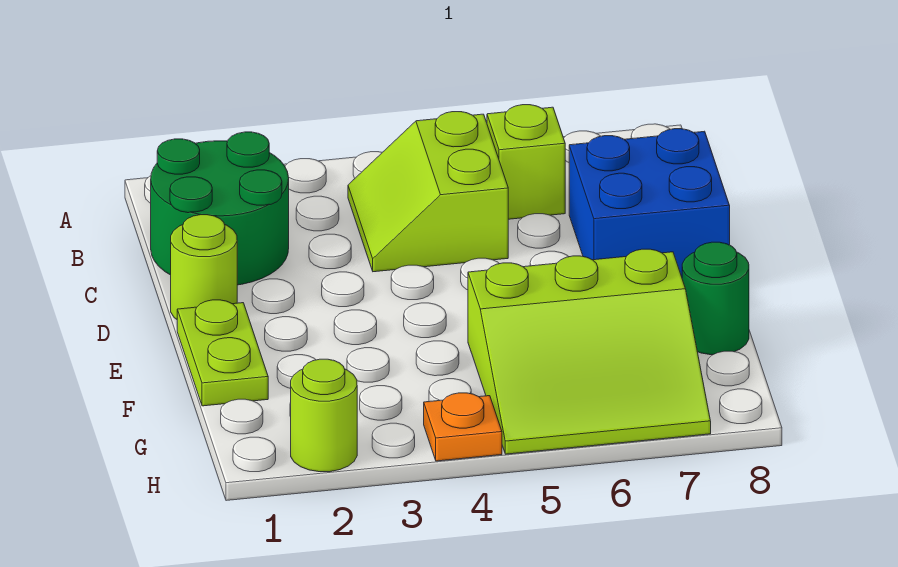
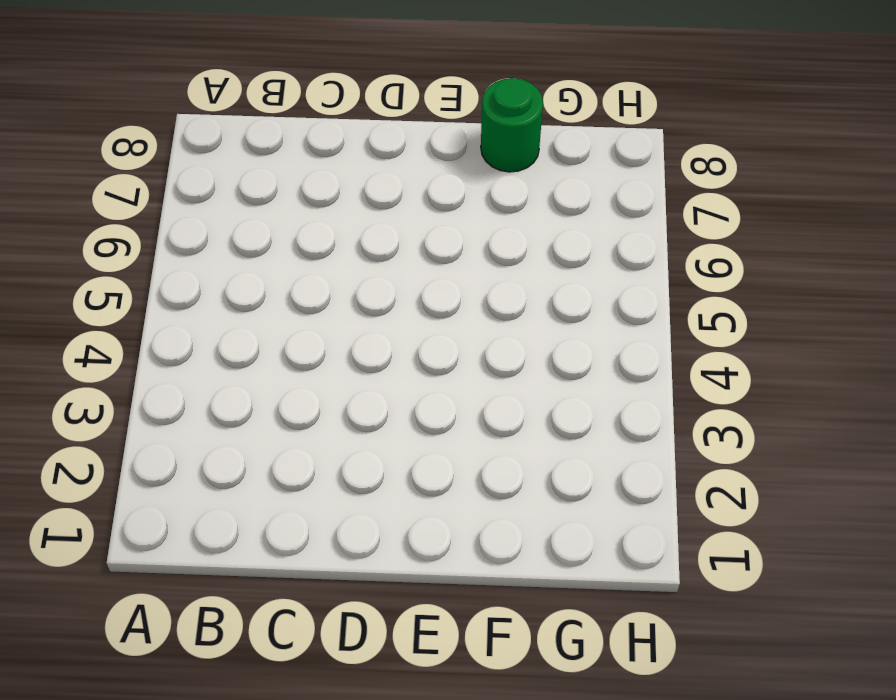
none -> green round brick B1:C2 level 1
none -> lime slope B4:C5 level 1 top 5

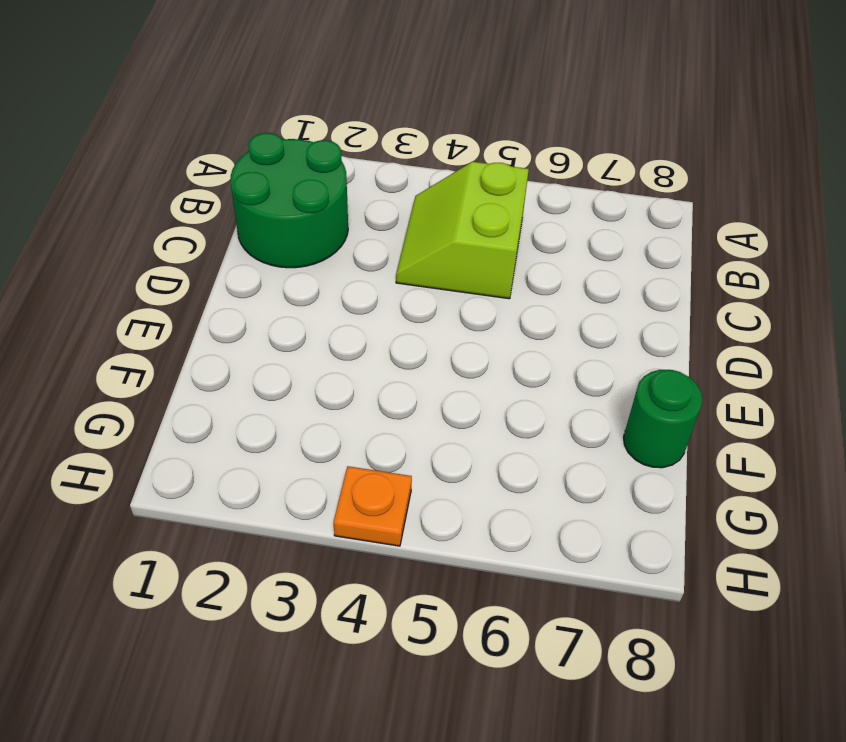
none -> lime brick B6 level 1
none -> blue brick C7:D8 level 1

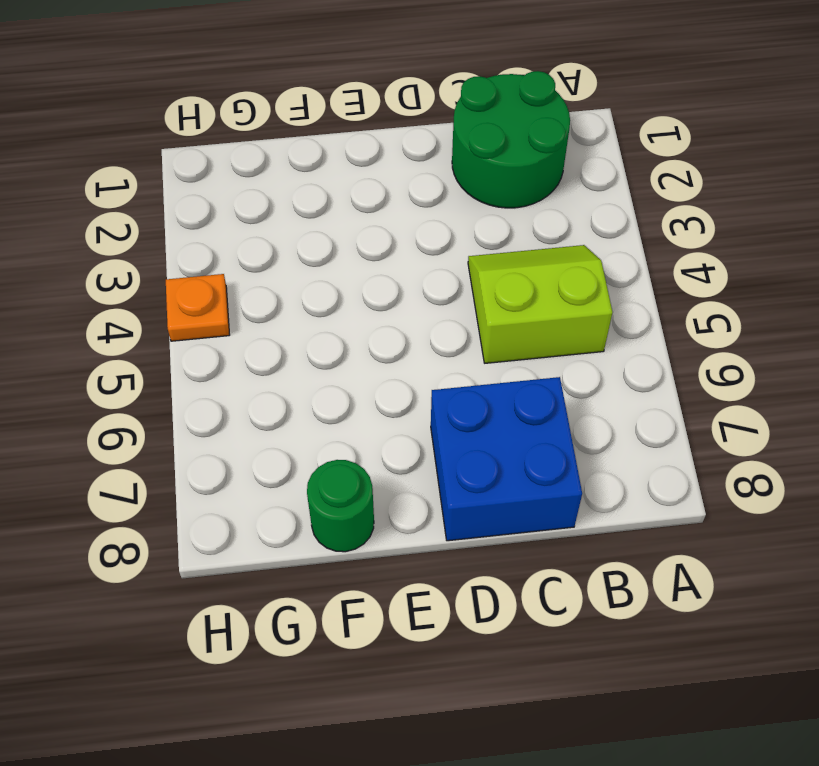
none -> lime brick B6 level 1
none -> lime round brick D1 level 1

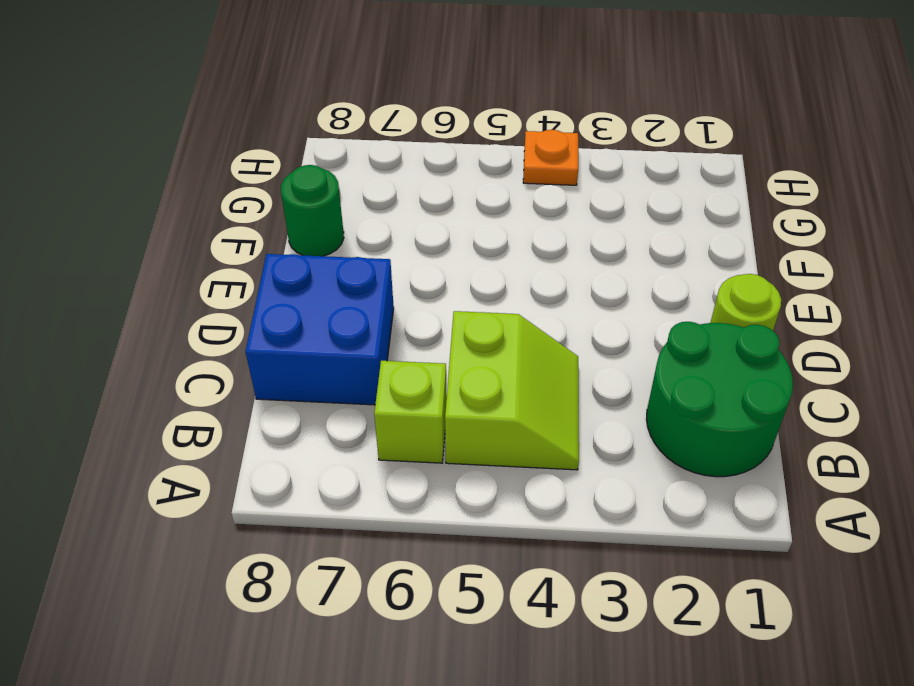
none -> lime plate E1:F1 level 1
none -> lime slope F5:H7 level 1 top F

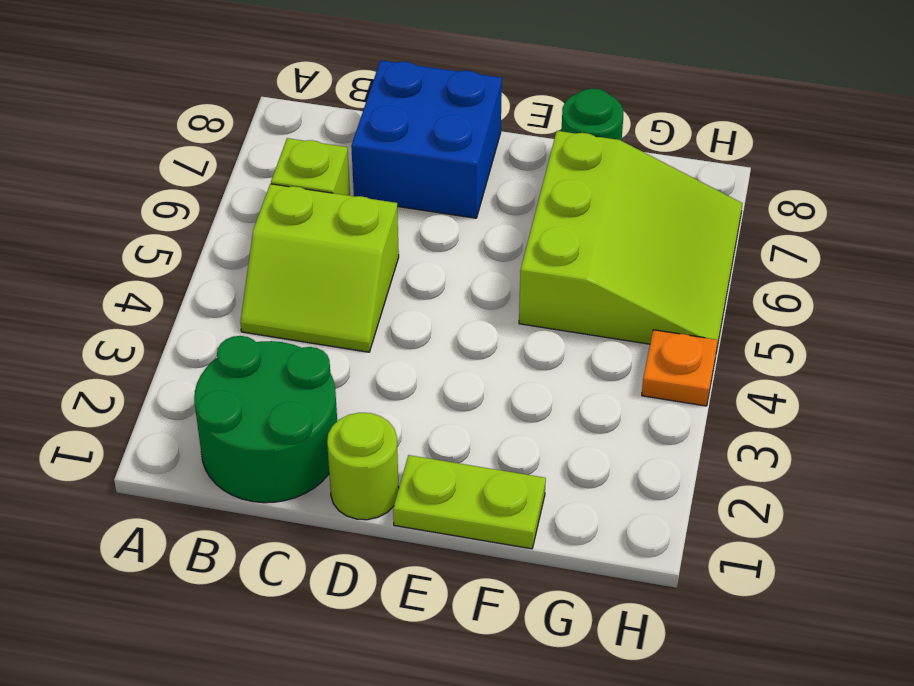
none -> lime round brick H2 level 1

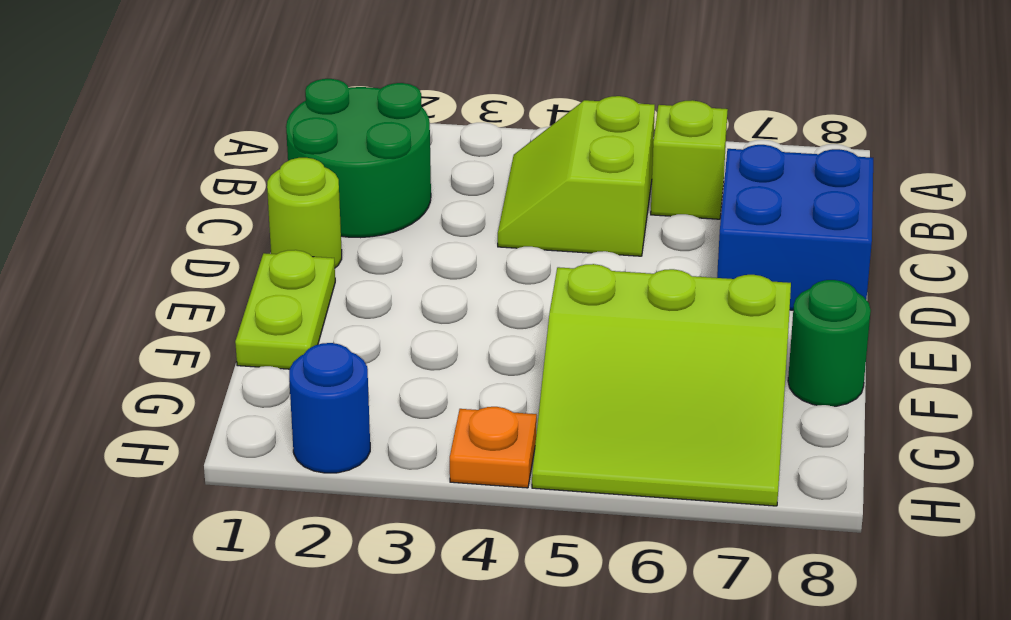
blue round brick H2 level 1 -> lime round brick H2 level 1

